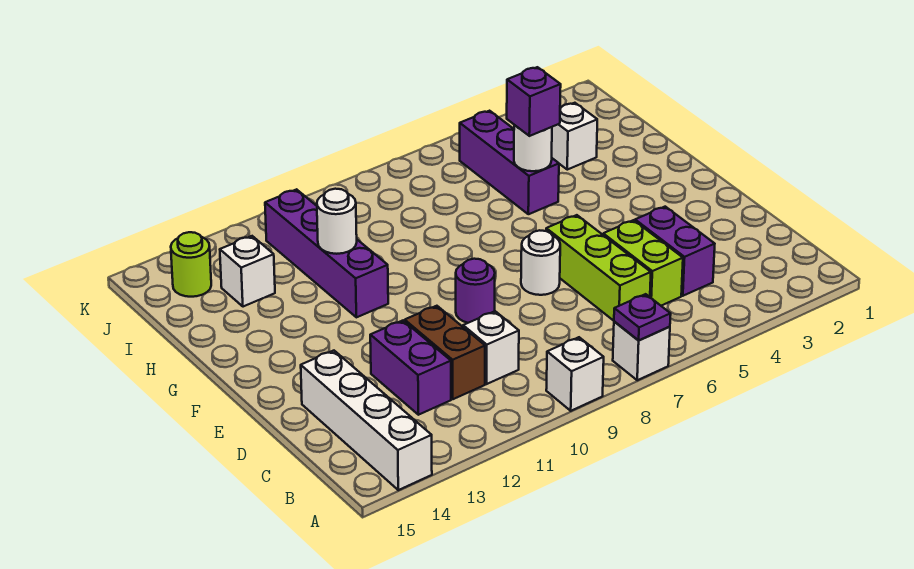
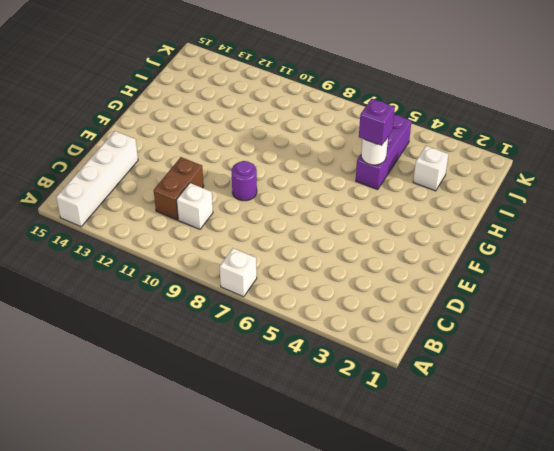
none -> white brick A9 level 1
none -> purple brick C4:D4 level 1
none -> lime brick C5:D5 level 1

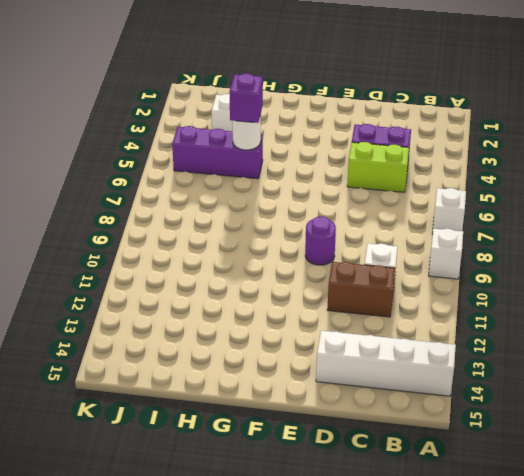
none -> lime brick C6:E6 level 1
none -> purple brick C12:D12 level 1
none -> white round brick E7 level 1

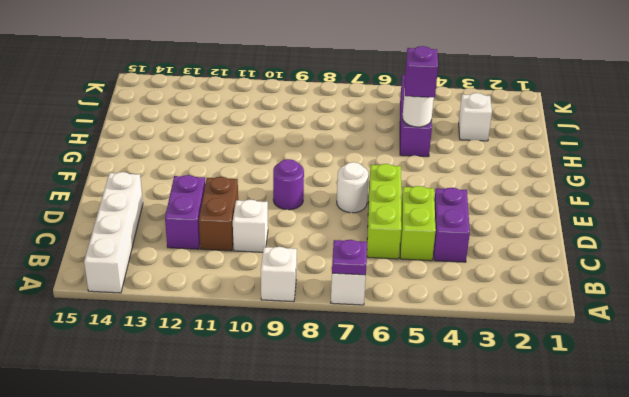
none -> purple brick G11:J11 level 1
none -> white brick I13 level 1
none -> lime round brick J14 level 1

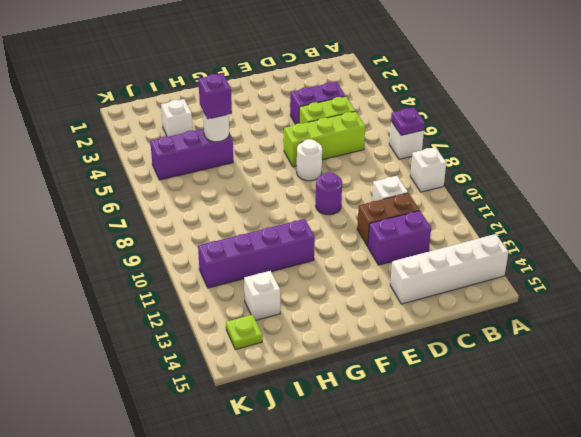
lime plate J14 level 1 -> lime round brick J14 level 1
none -> white round brick H11 level 2

